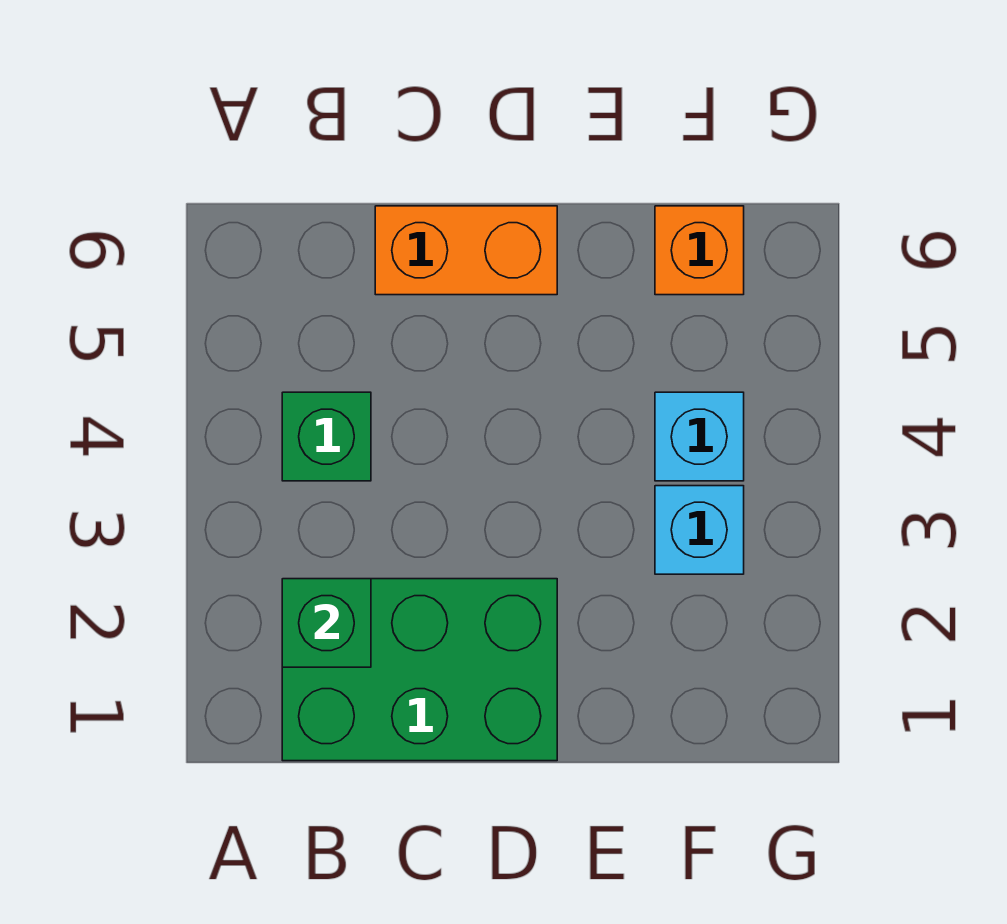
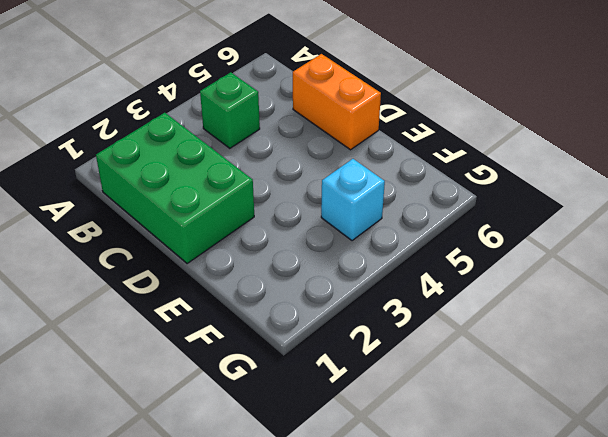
none -> cyan brick F3 level 1
none -> orange brick F6 level 1

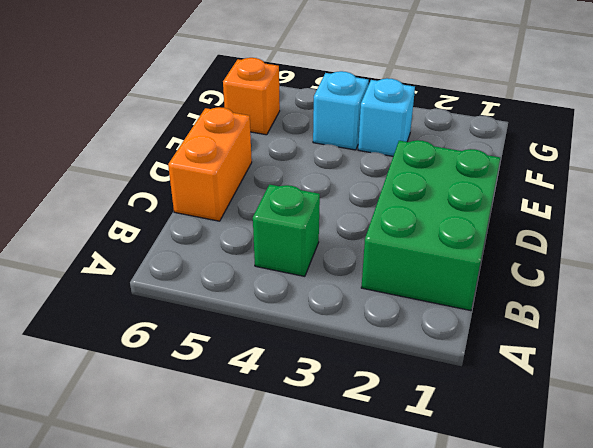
none -> green brick B2 level 2

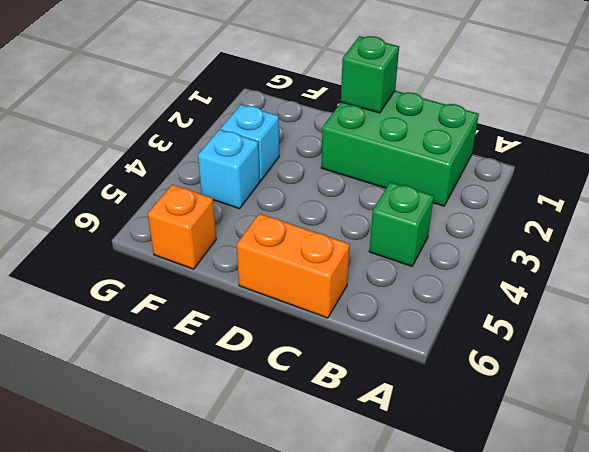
green brick D1 level 2 -> green brick B2 level 2

